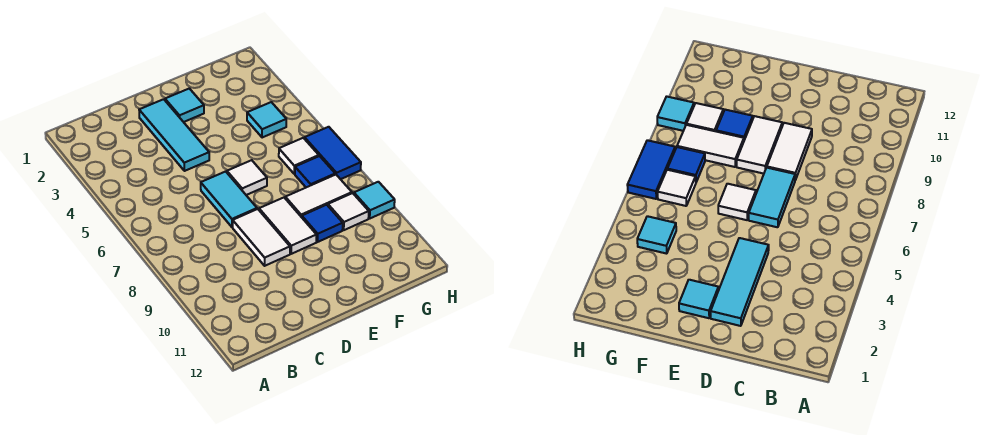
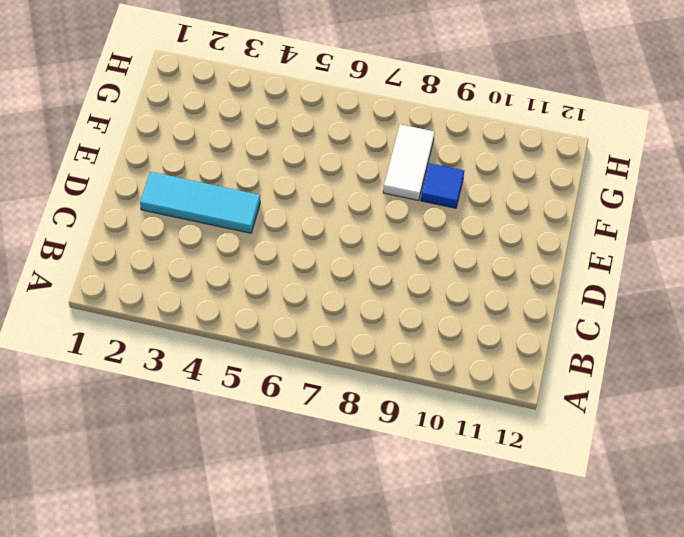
none -> cyan tile D6:D7 level 1
none -> white tile D8:D9 level 1
none -> cyan tile E2 level 1

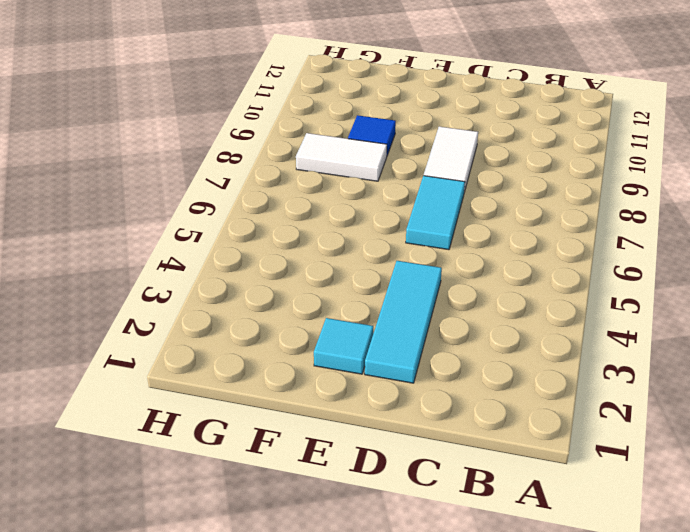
none -> white tile E6 level 1
none -> white tile E8:E9 level 1
none -> cyan tile G4 level 1

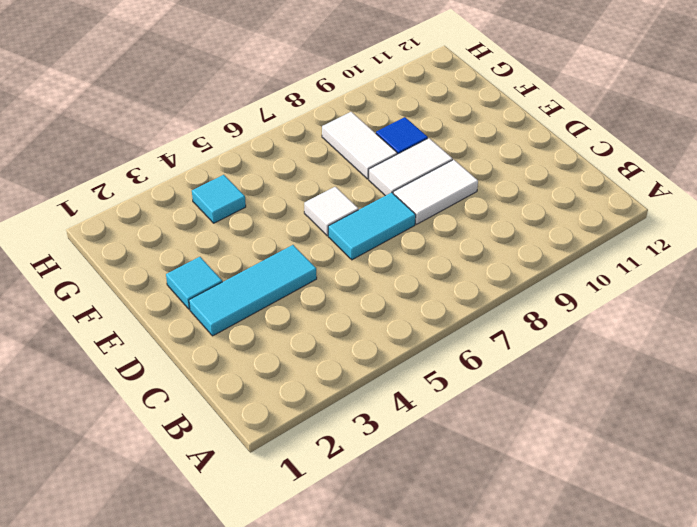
none -> white tile G6 level 1
none -> blue tile G7 level 1
none -> white tile G9 level 1

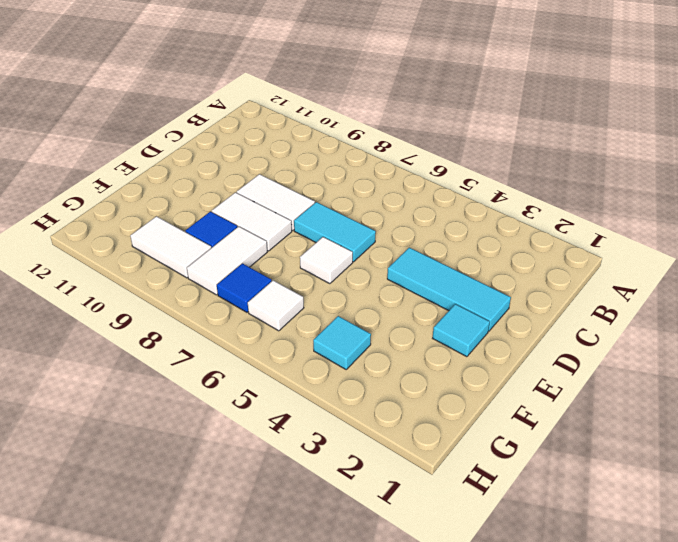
white tile G9:G10 level 1 -> white tile G9 level 1
none -> blue tile H6:H7 level 1
none -> cyan tile H9 level 1

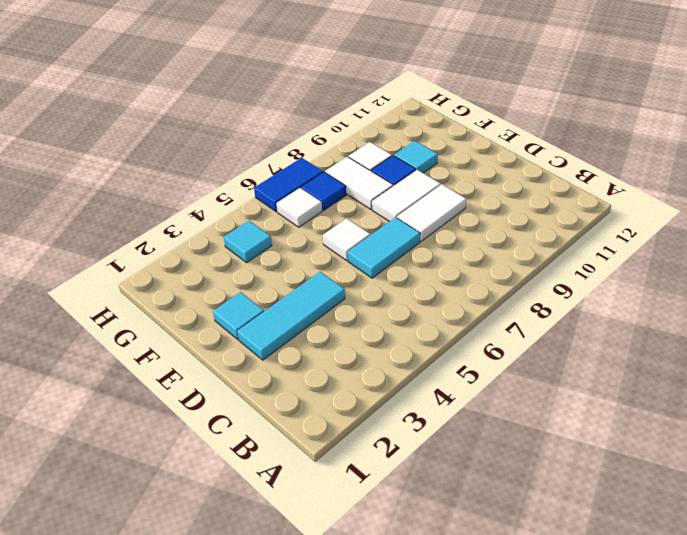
cyan tile F10 level 1 -> cyan tile H9 level 1

